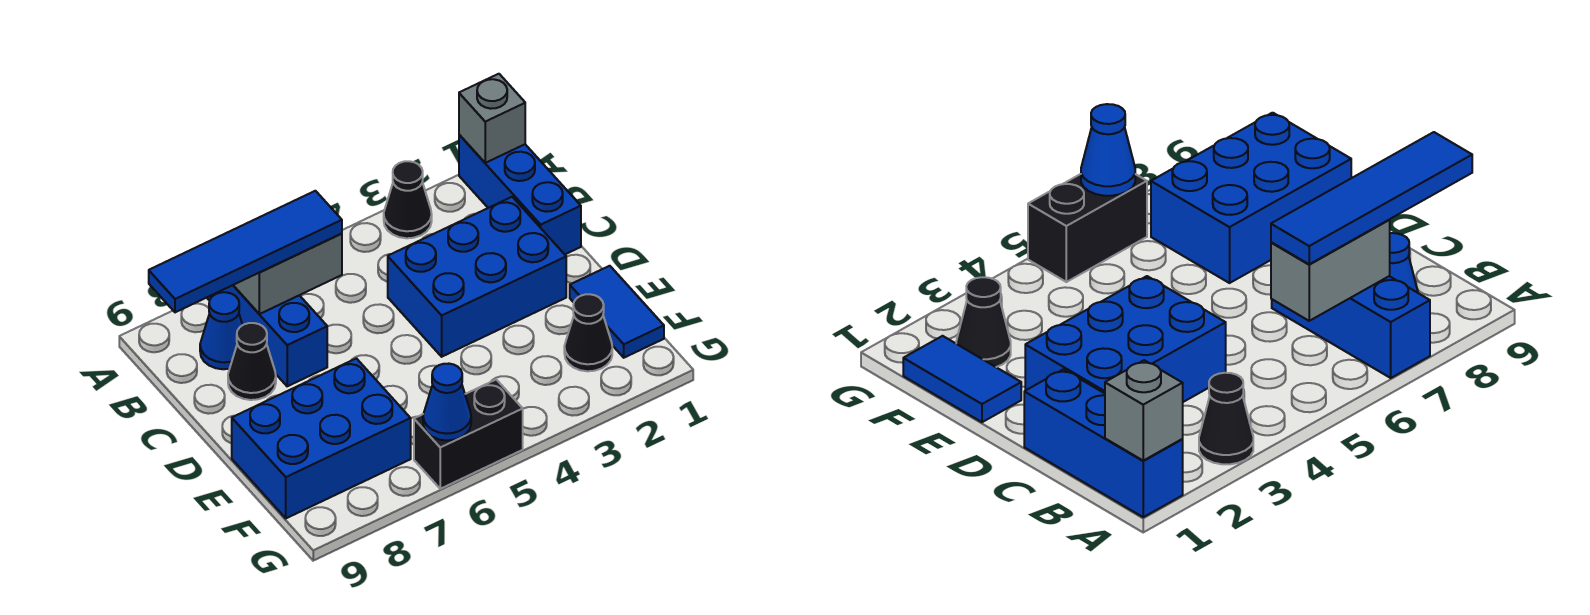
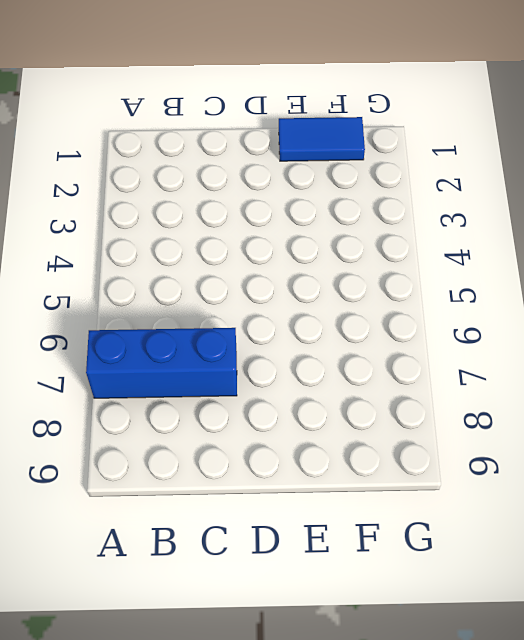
none -> blue brick A1:C1 level 1
none -> black cone A3 level 1
none -> blue cone B8 level 1

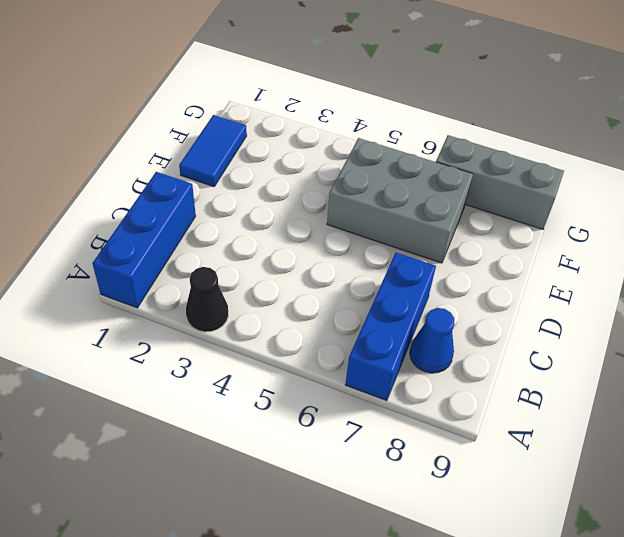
grey brick E5:F7 level 1 -> blue brick E7:F9 level 1
grey brick G7:G9 level 1 -> none
none -> blue brick C2:D4 level 1
none -> black cone C8 level 1
none -> black cone F2 level 1

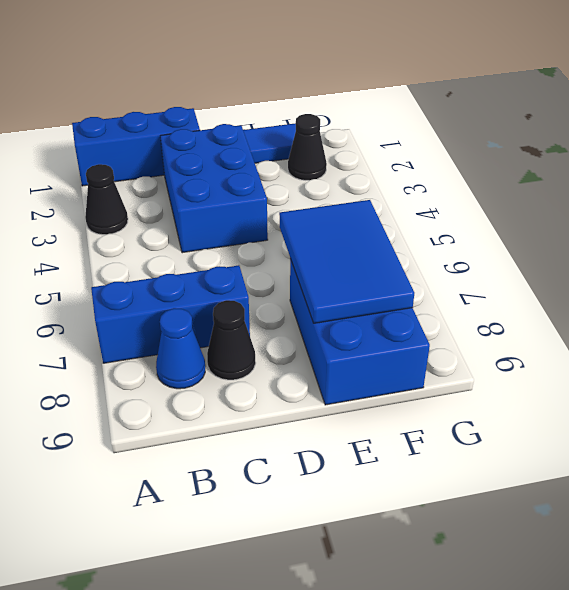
blue tile E6:F8 level 2 -> none
none -> black brick G5:G6 level 1
none -> grey brick A1 level 2
none -> grey brick B6:B7 level 2

